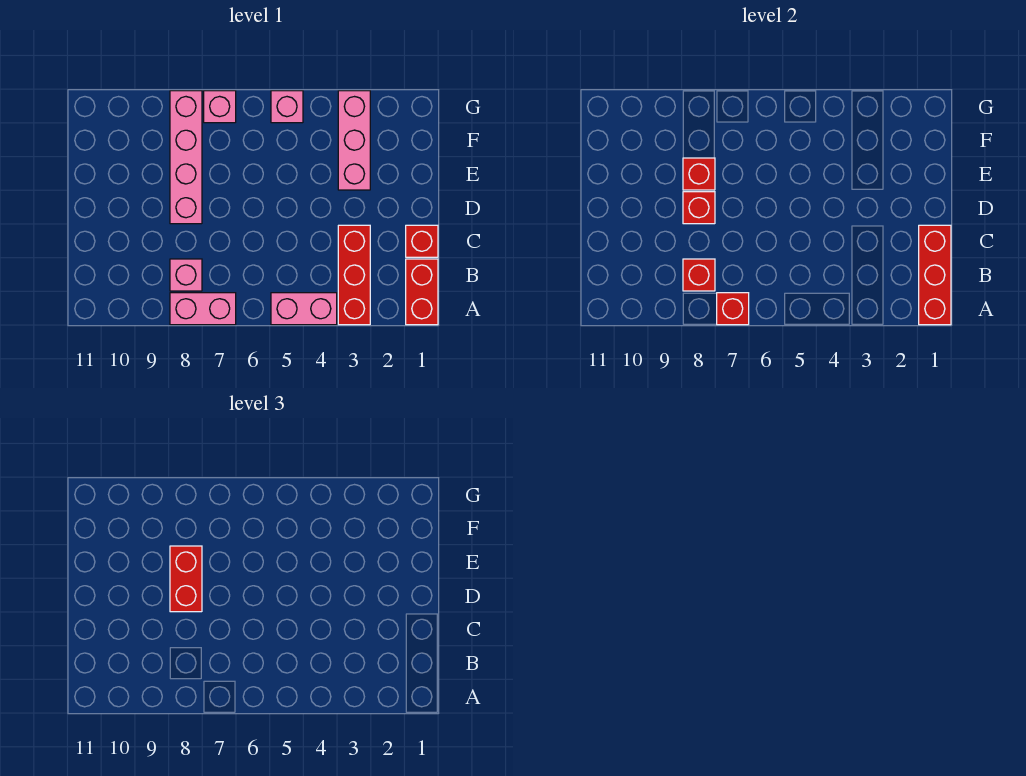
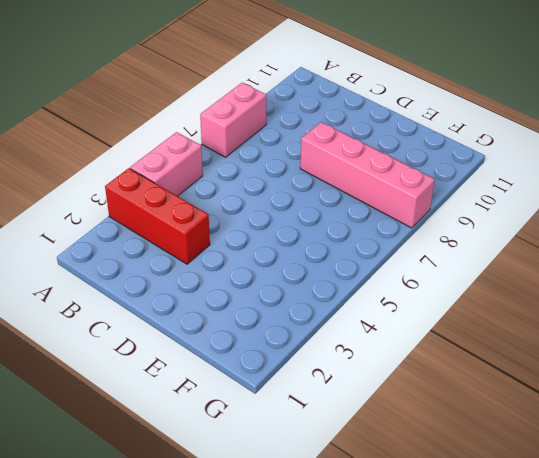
none -> red brick A1:B1 level 1
none -> pink brick B8 level 1
none -> red brick C1 level 1

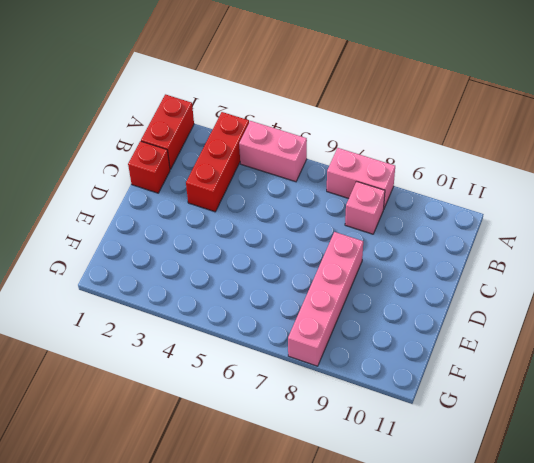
none -> pink brick E3:G3 level 1
none -> pink brick G5 level 1
none -> pink brick G7 level 1

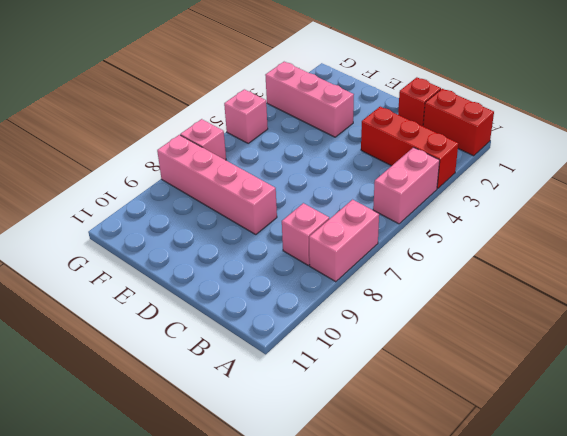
none -> red brick A1:C1 level 2
none -> red brick A7 level 2
none -> red brick B8 level 2

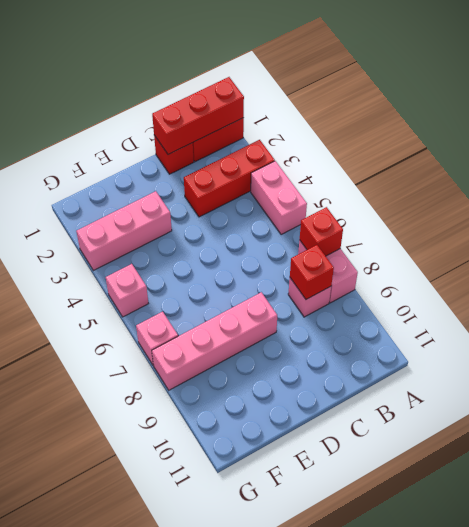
none -> red brick D8 level 2
none -> red brick E8 level 2
none -> red brick D8:E8 level 3

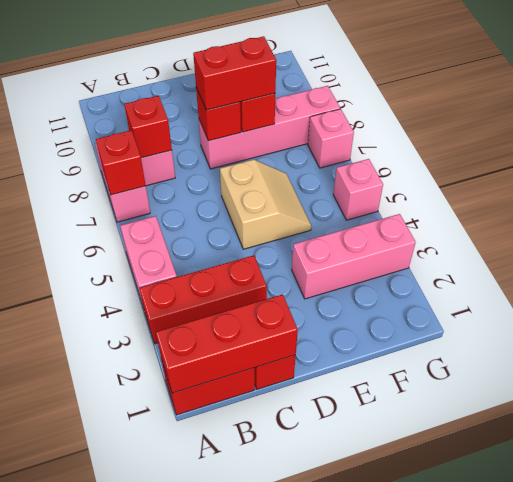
tan slope D5:E6 level 1 top D -> none

